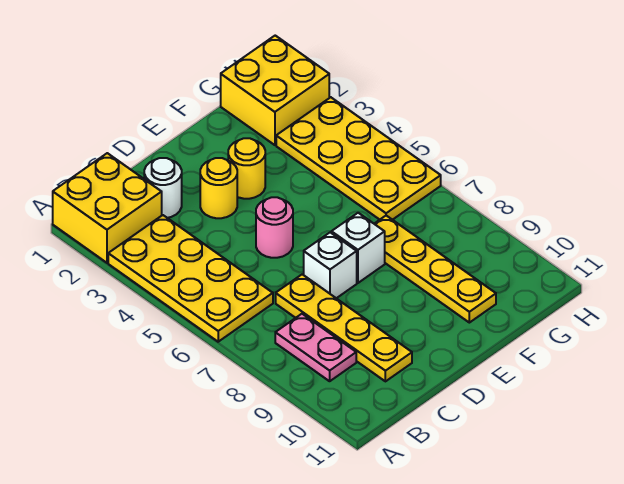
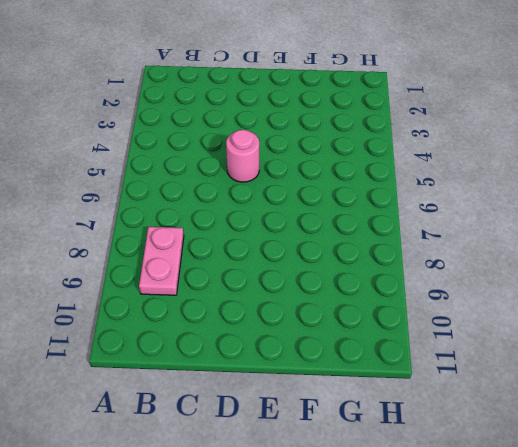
none -> yellow brick A1:B2 level 1
none -> yellow plate A3:B6 level 1
none -> white round brick C2 level 1

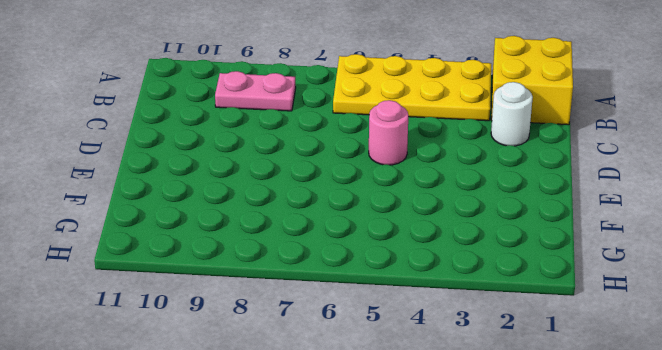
none -> yellow plate C7:C10 level 1
none -> yellow round brick D3 level 1
none -> white brick D7 level 1

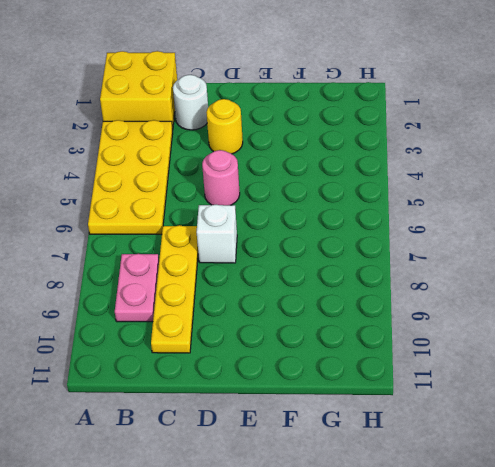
none -> yellow round brick E3 level 1
none -> white brick E7 level 1
none -> yellow plate F7:F10 level 1

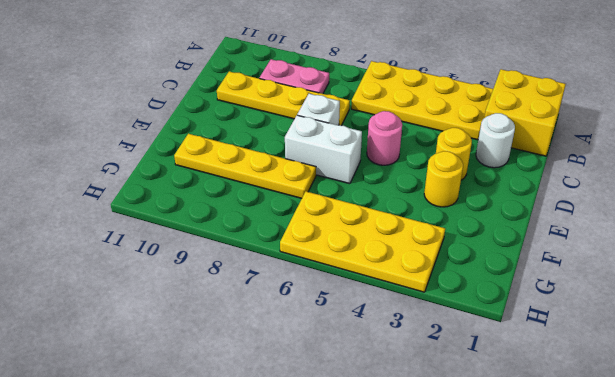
white brick E6:E7 level 1 -> white brick E7 level 1
none -> yellow brick G1:H2 level 1

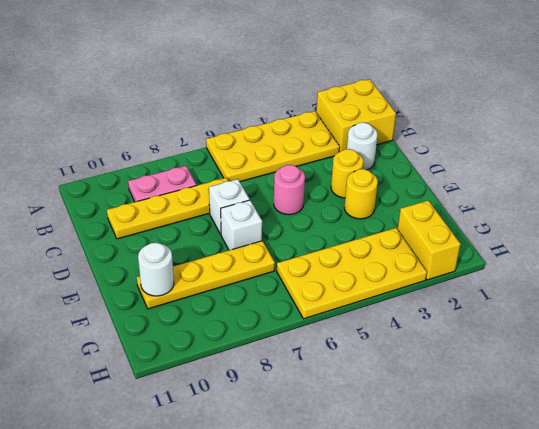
white round brick F10 level 2 -> none
yellow brick G2:H2 level 1 -> yellow brick G1:H2 level 1

